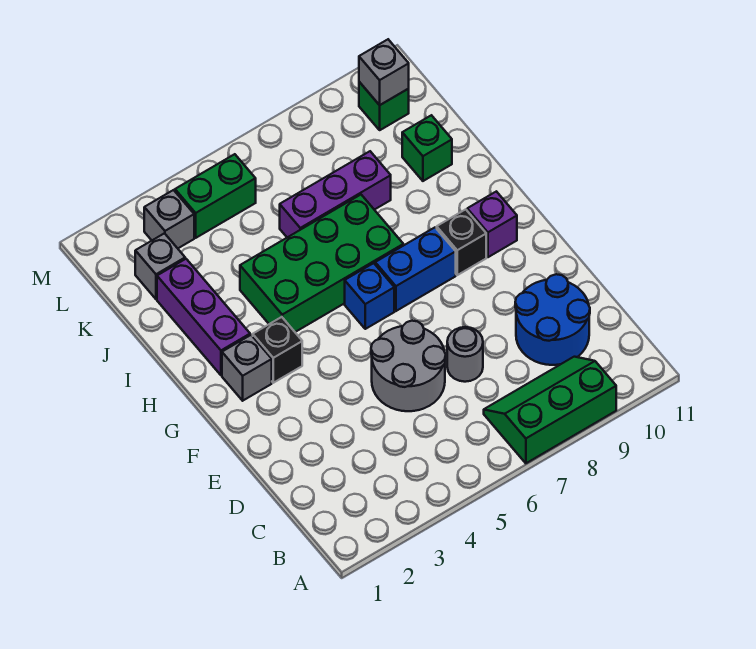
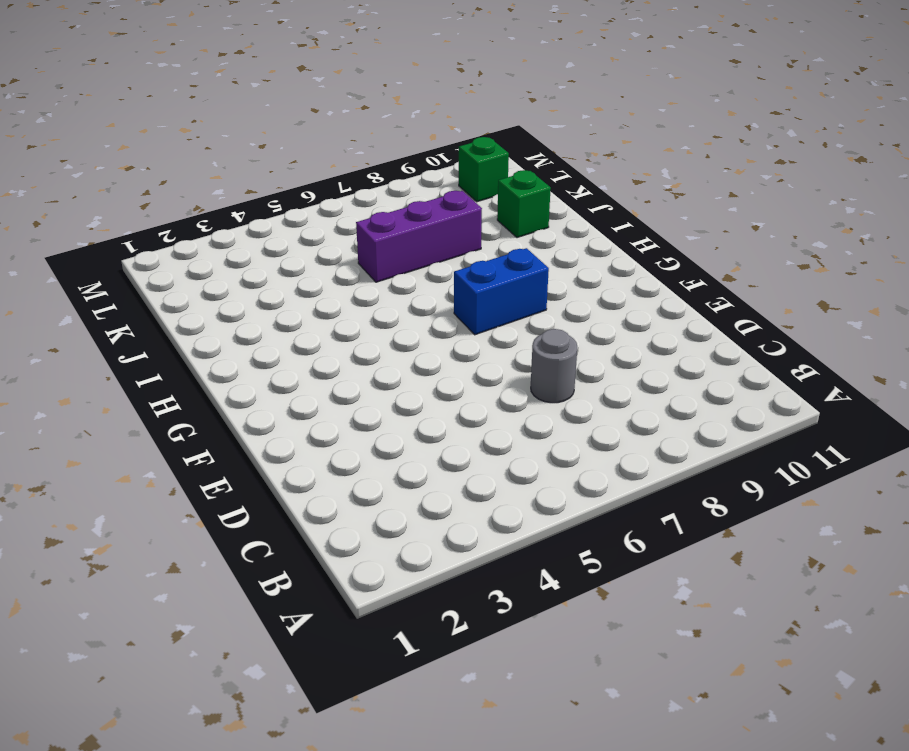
none -> green slope A7:B9 level 1 top A
none -> blue round brick C9:D10 level 1
none -> grey round brick D5:E6 level 1

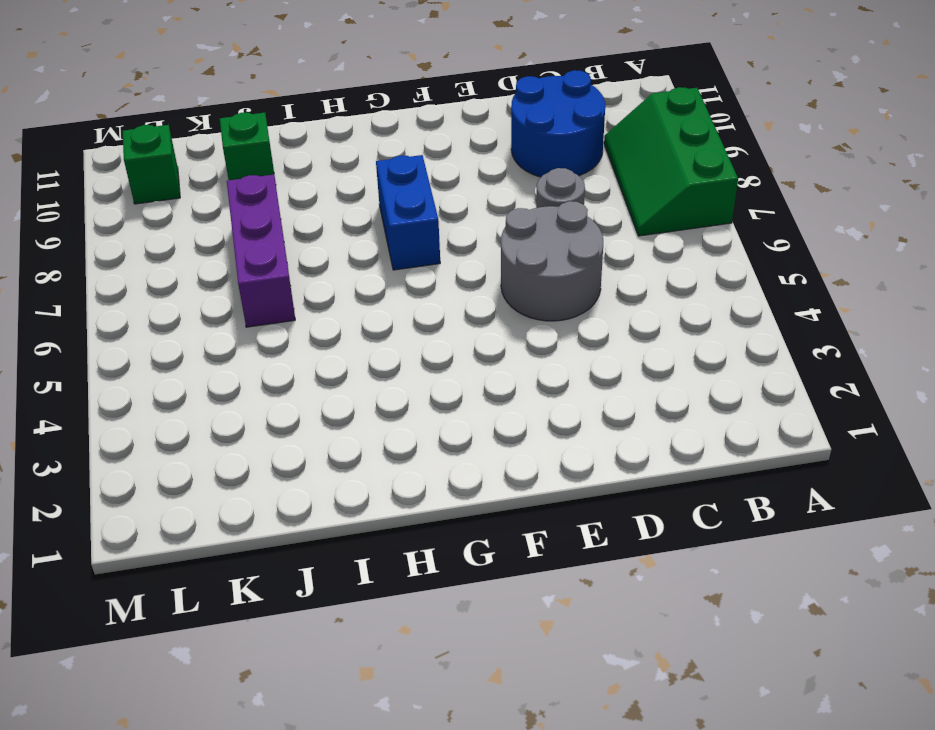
none -> grey brick G2 level 1
none -> black brick G3 level 1
none -> blue brick G6 level 1

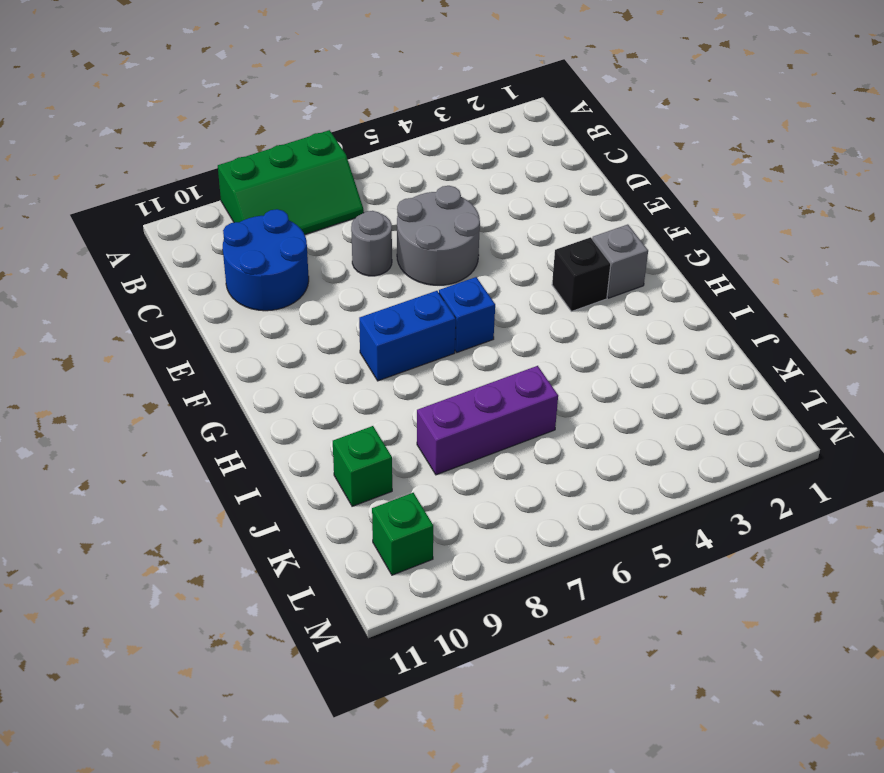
none -> black brick G9 level 1
none -> purple brick G10 level 1
none -> purple brick H2:J2 level 1

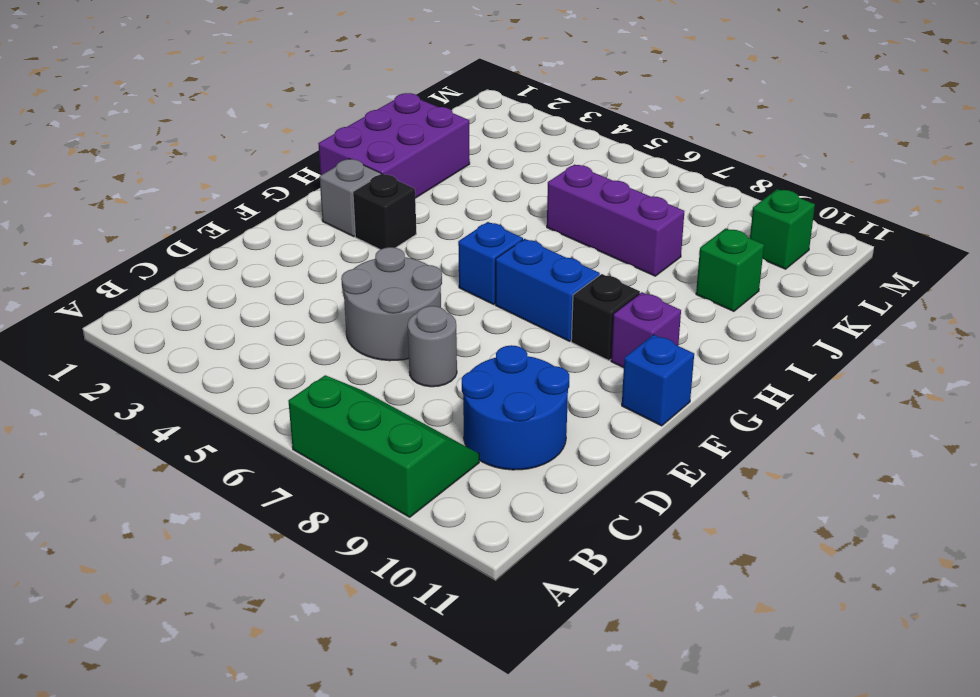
blue brick F11 level 1 -> none
purple brick H1:J2 level 1 -> purple brick H2:J2 level 1
none -> green brick H4:I7 level 1
none -> grey brick K2 level 1
none -> grey brick L3 level 1

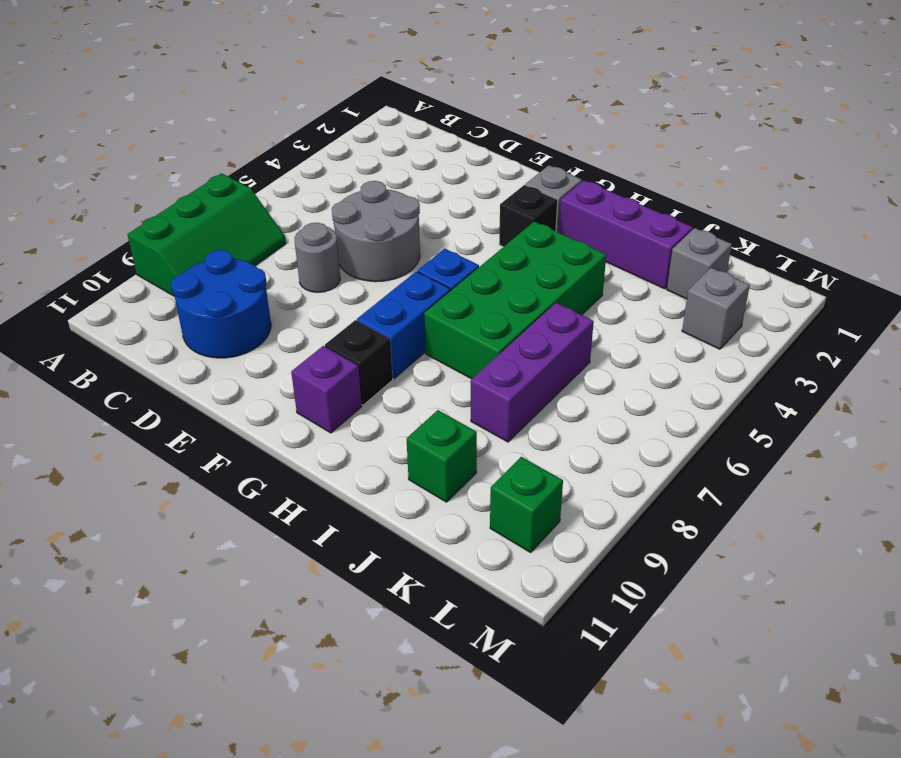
none -> green brick L4:L5 level 1
none -> grey brick L10 level 2

